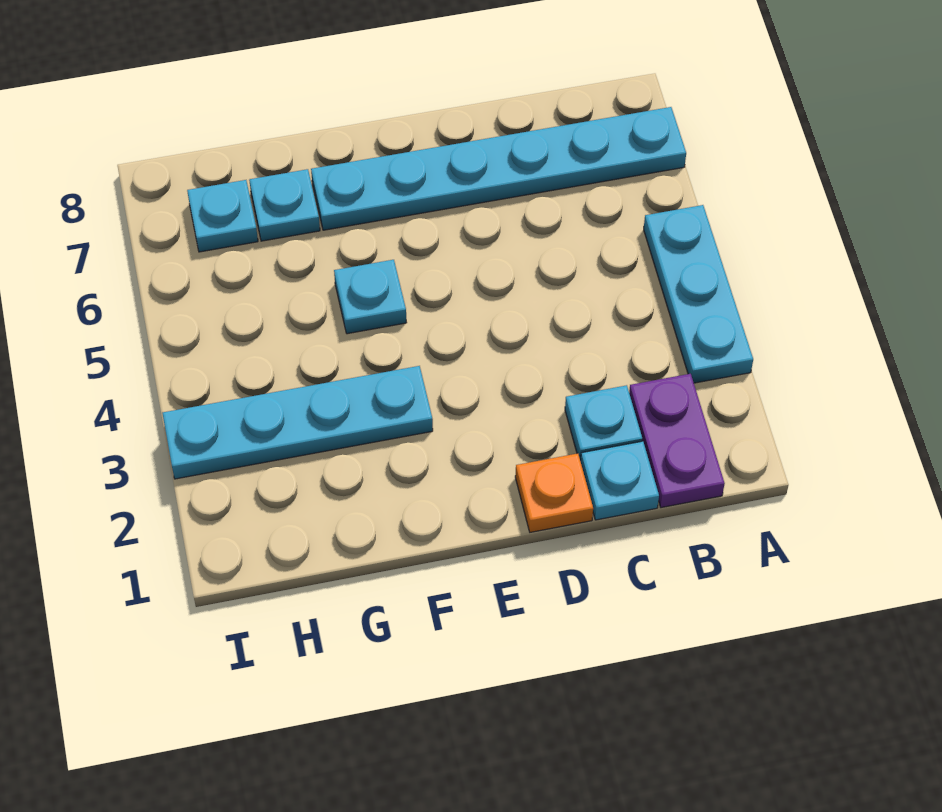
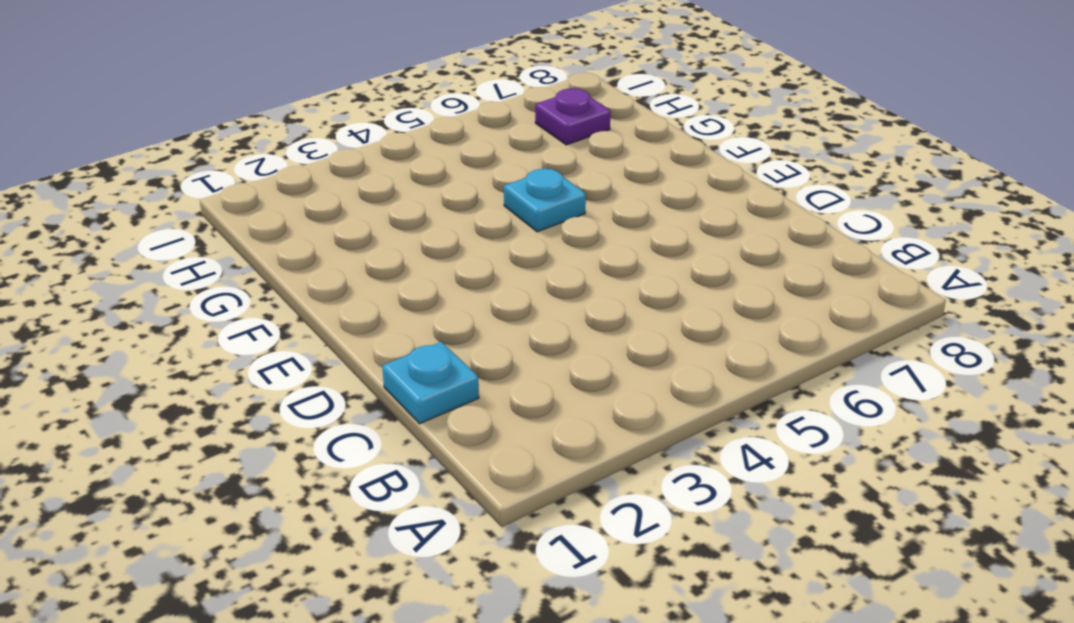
purple plate H7 level 1 -> cyan plate H7 level 1
none -> cyan plate A3:A5 level 1
none -> cyan plate A7:F7 level 1

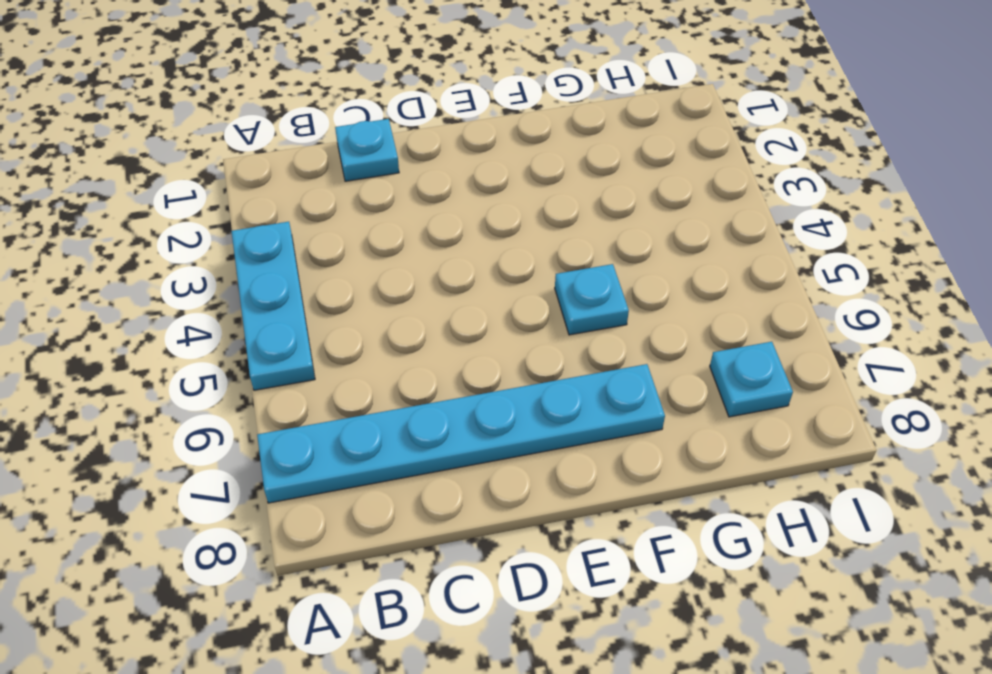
none -> purple plate B1:B2 level 1
none -> cyan plate C2 level 1

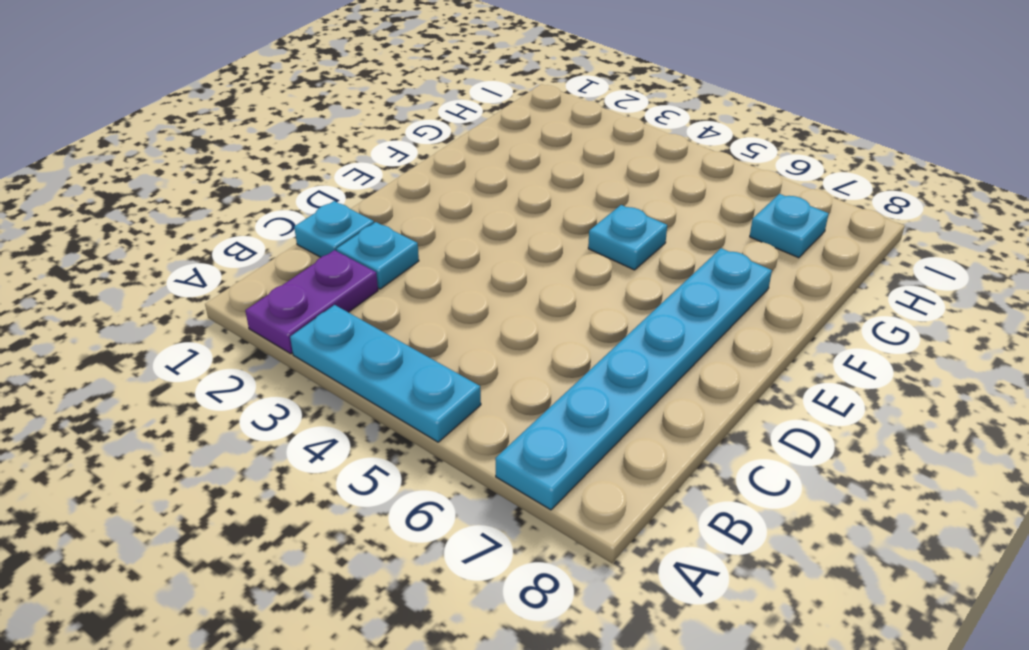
purple plate A2:B2 level 1 -> purple plate B1:B2 level 1
none -> orange plate D1 level 1
none -> cyan plate F3:I3 level 1

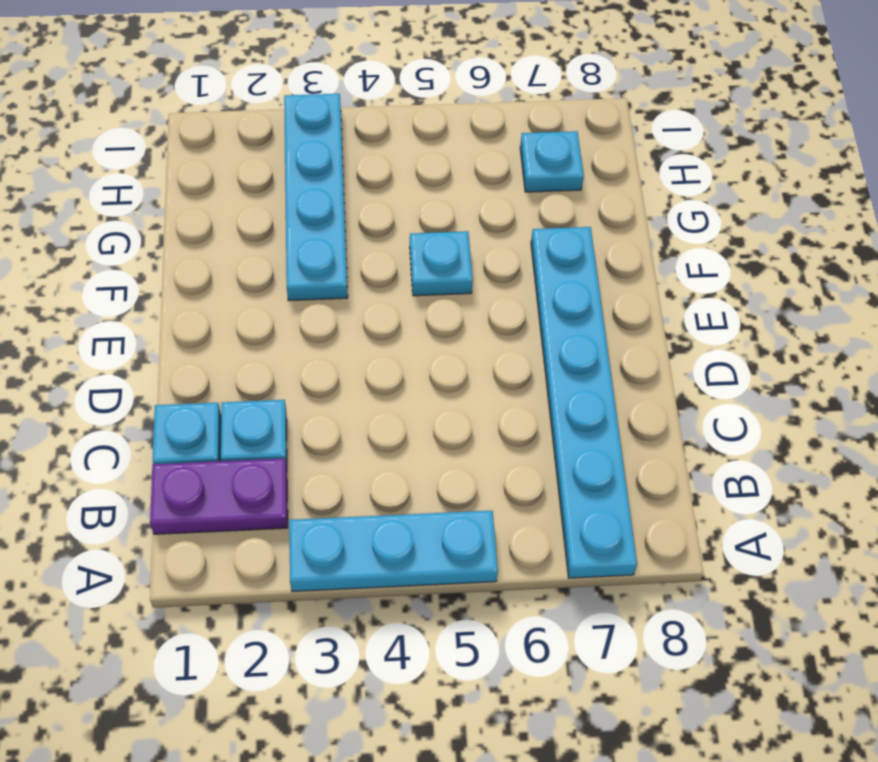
none -> orange plate D1 level 1
none -> cyan plate G7 level 1

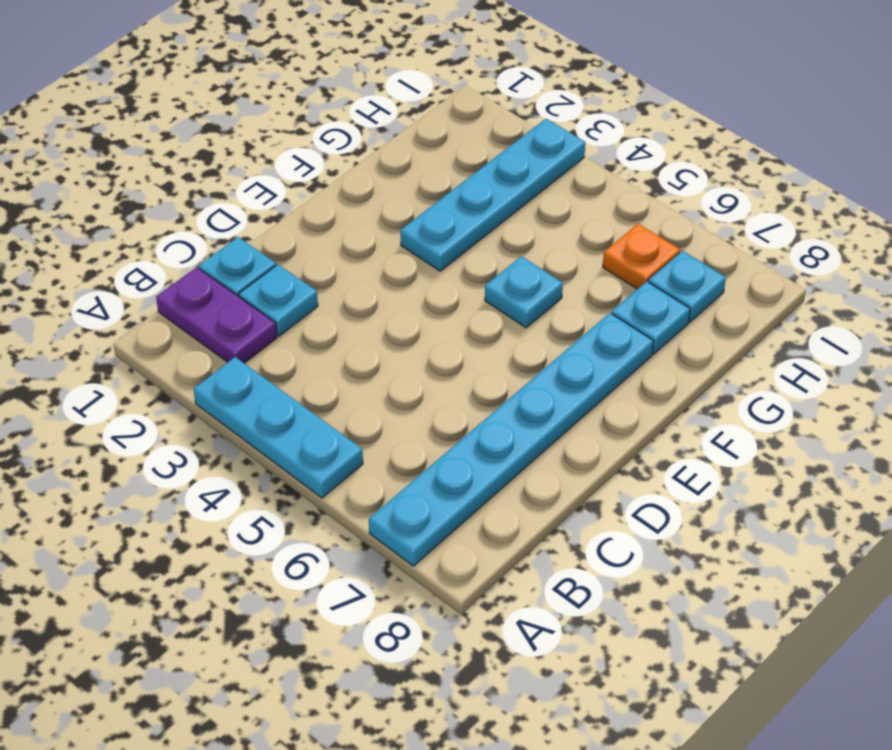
orange plate H6 level 1 -> orange plate D1 level 1

